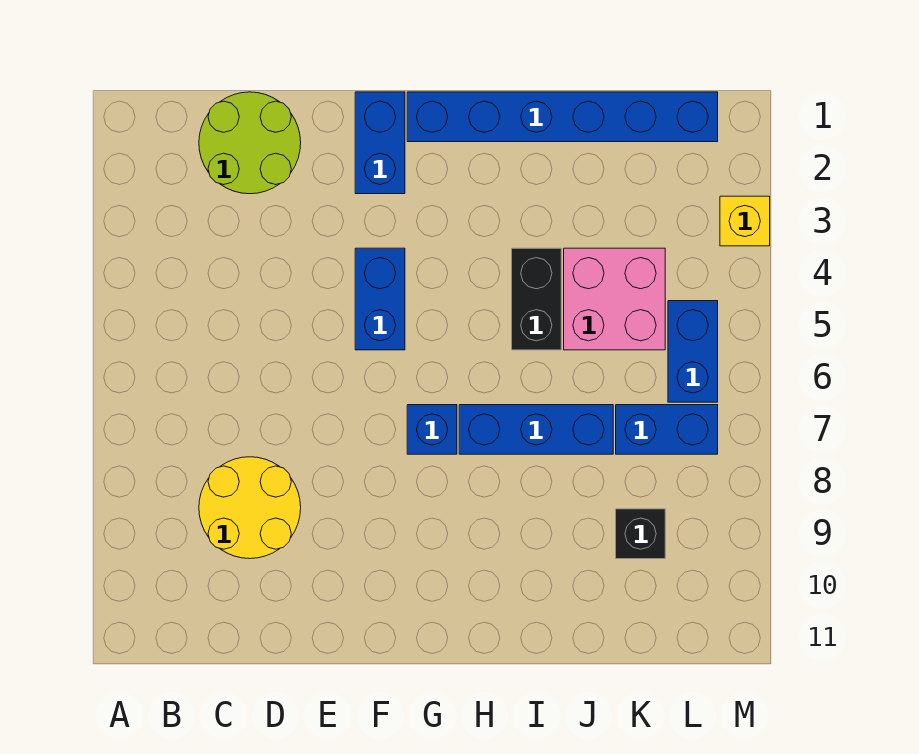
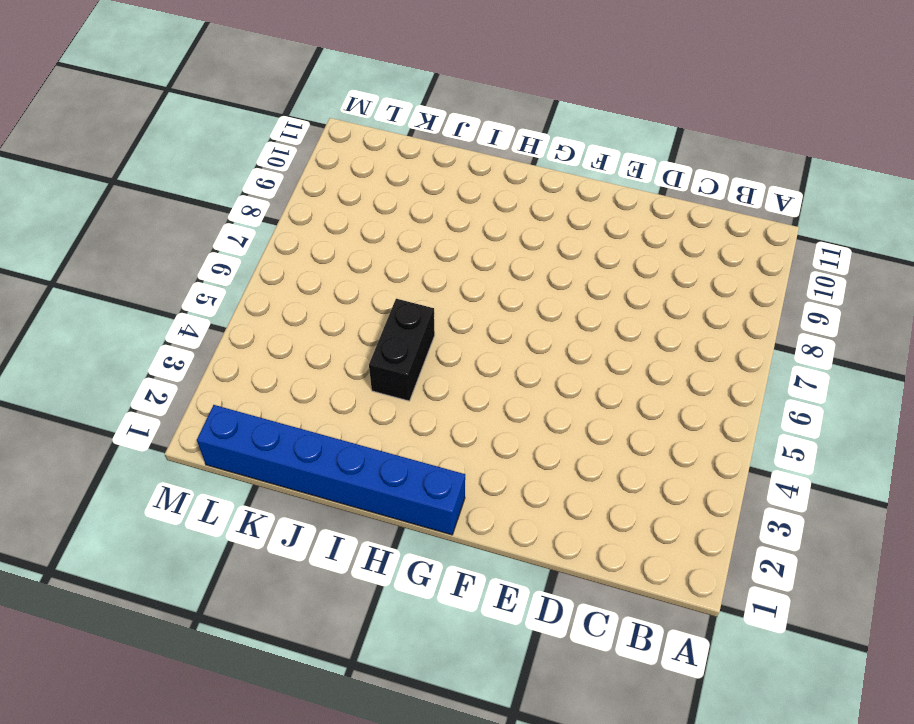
none -> lime round brick C1:D2 level 1
none -> yellow round brick C8:D9 level 1
none -> blue brick F1:F2 level 1

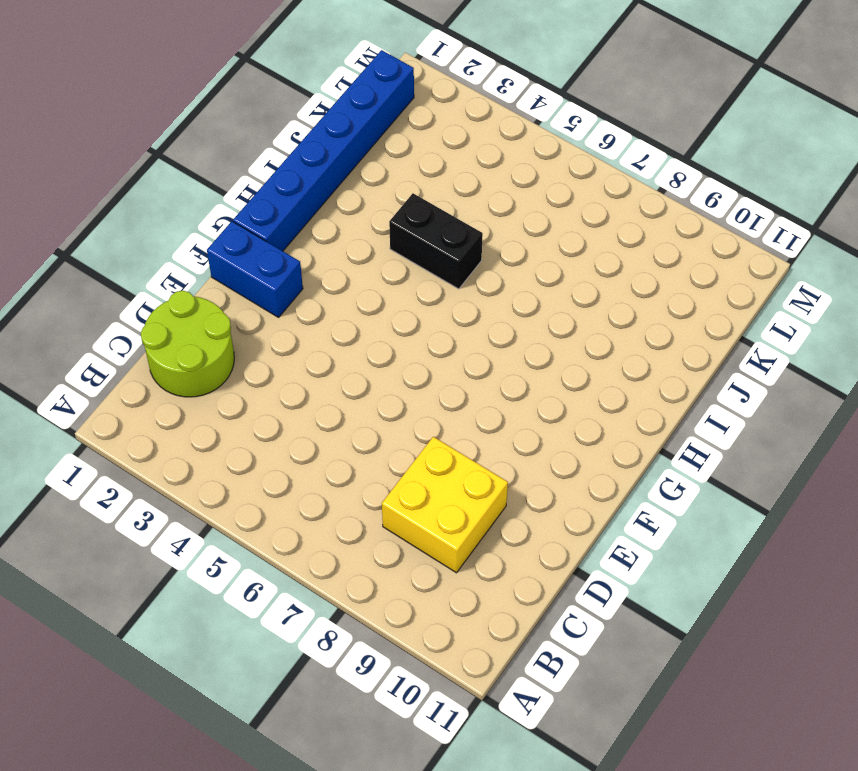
yellow brick C8:D9 level 1 -> yellow round brick C8:D9 level 1
none -> blue brick F4:F5 level 1
none -> blue brick G7 level 1
none -> blue brick H7:J7 level 1

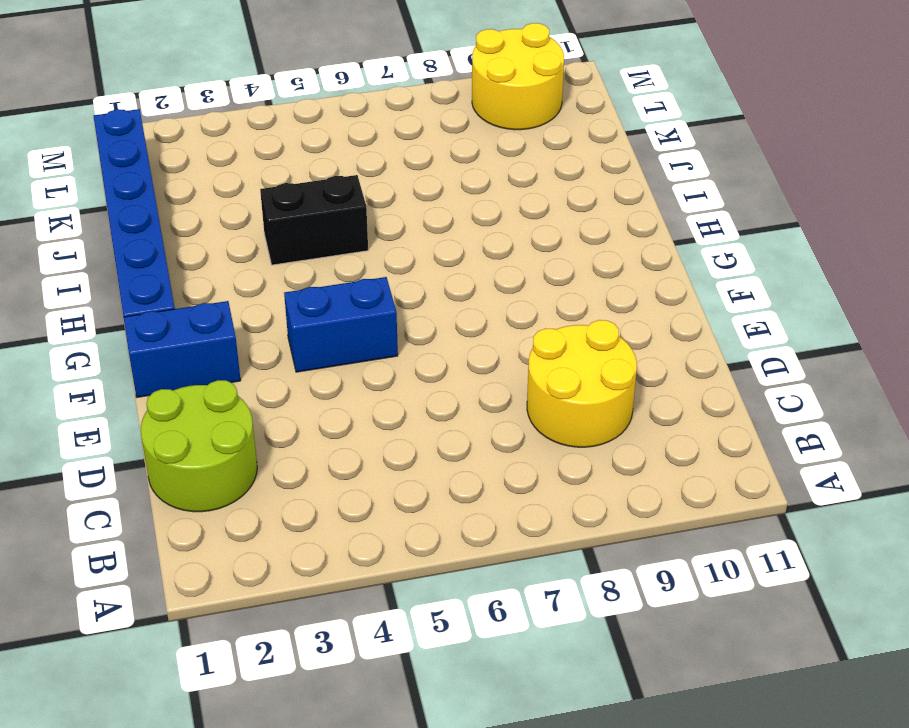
yellow round brick L9:M10 level 1 -> none
none -> blue brick G7 level 1
none -> blue brick H7:J7 level 1
none -> pink brick J4:K5 level 1

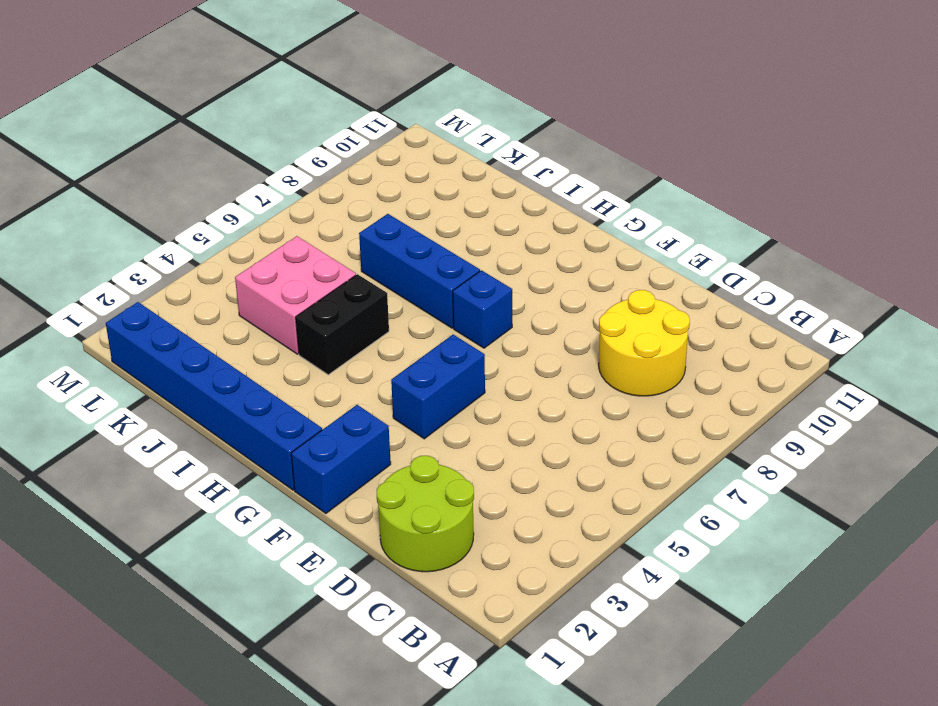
none -> blue brick K7:L7 level 1
none -> black brick K9 level 1
none -> blue brick L5:L6 level 1

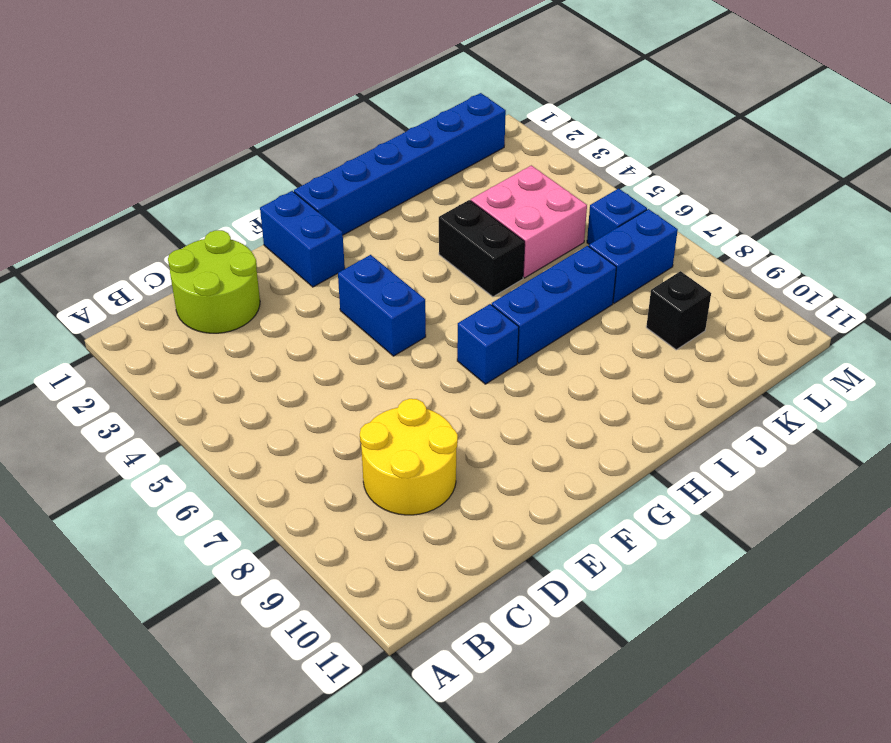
blue brick L6 level 1 -> blue brick L5:L6 level 1
none -> yellow brick M3 level 1

